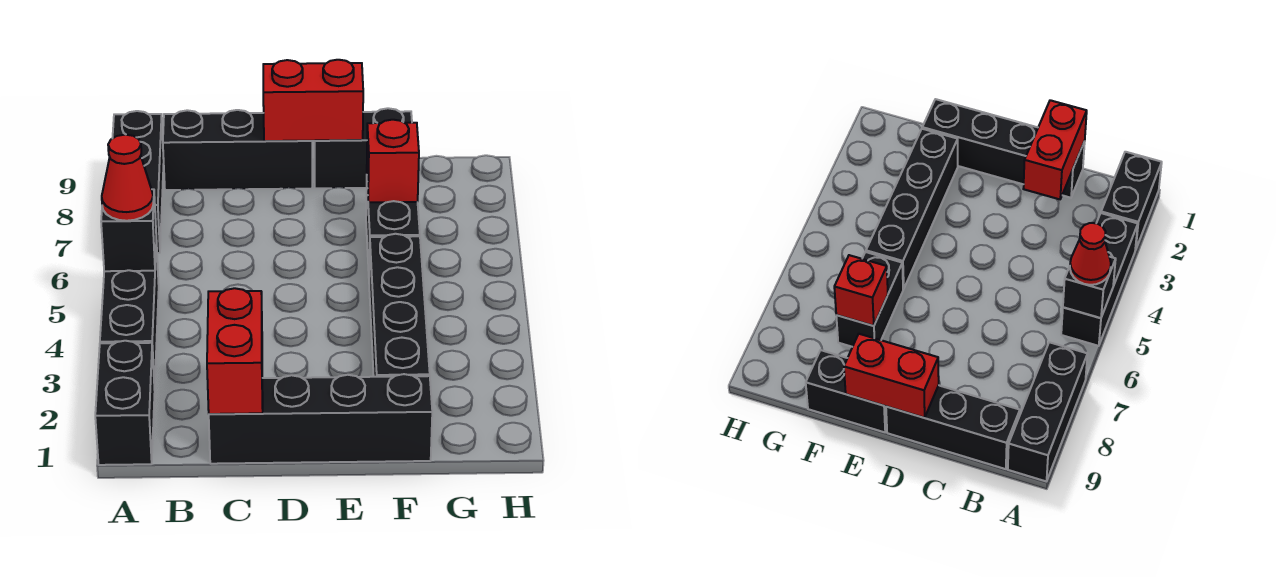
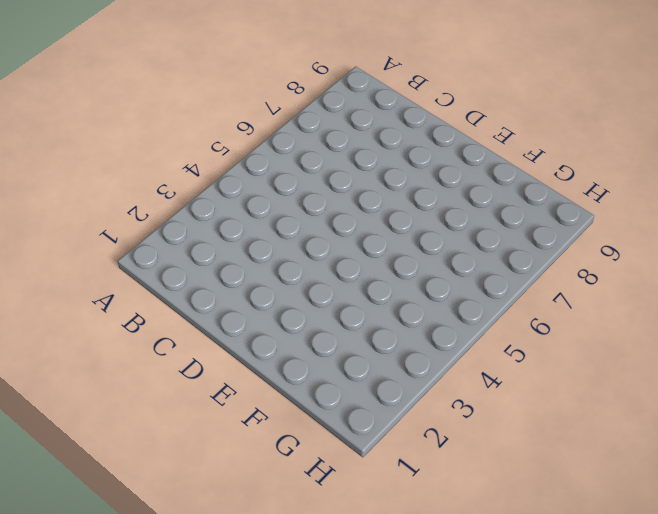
none -> black brick A1:A2 level 1
none -> black brick A3:A5 level 1
none -> black brick A7:A9 level 1

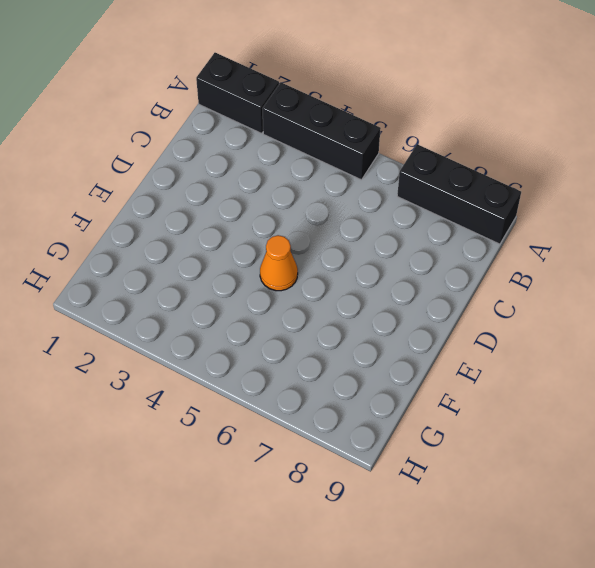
orange cone E5 level 1 -> none
none -> black brick B9:D9 level 1
none -> black brick C1:F1 level 1
none -> black brick E9:F9 level 1

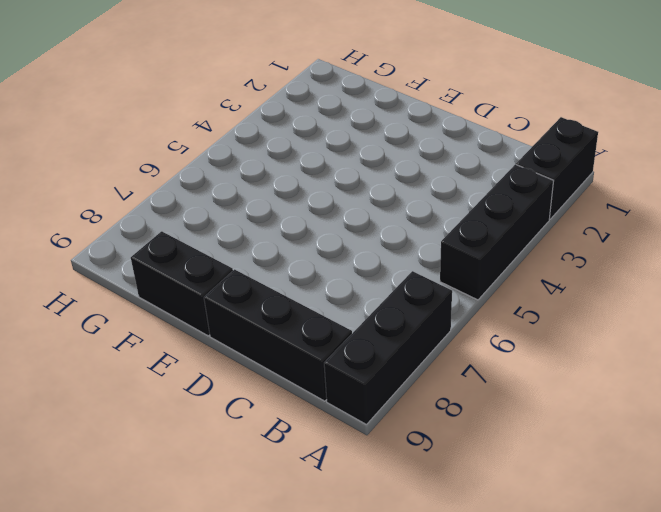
none -> black brick C1:F1 level 1
none -> black brick F2:F5 level 1
none -> black brick F6:F7 level 1

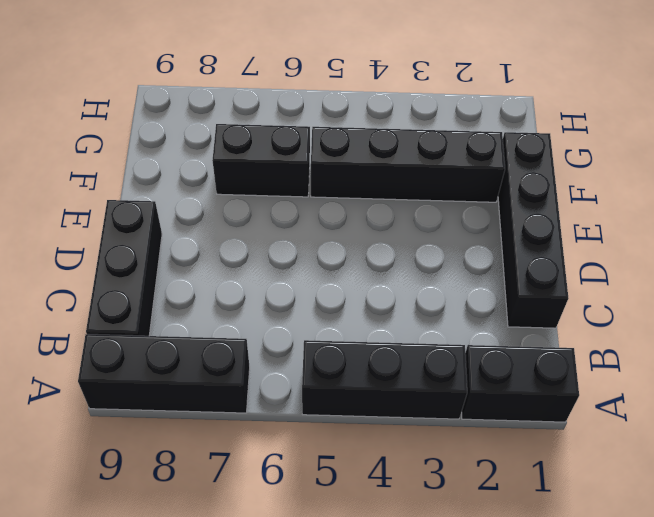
none -> black brick E9:F9 level 1
none -> black brick A5 level 2
none -> red brick C1:C2 level 2

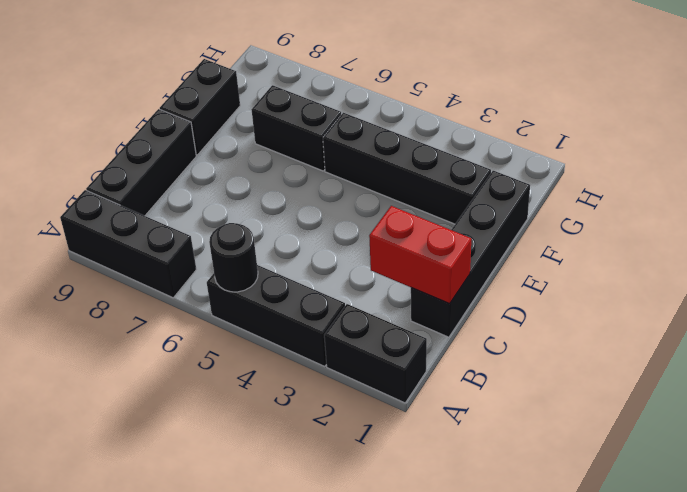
black round brick A5 level 2 -> black brick A5 level 2
none -> red brick D9:E9 level 2
none -> red brick F7 level 2
none -> red cone A5 level 3

